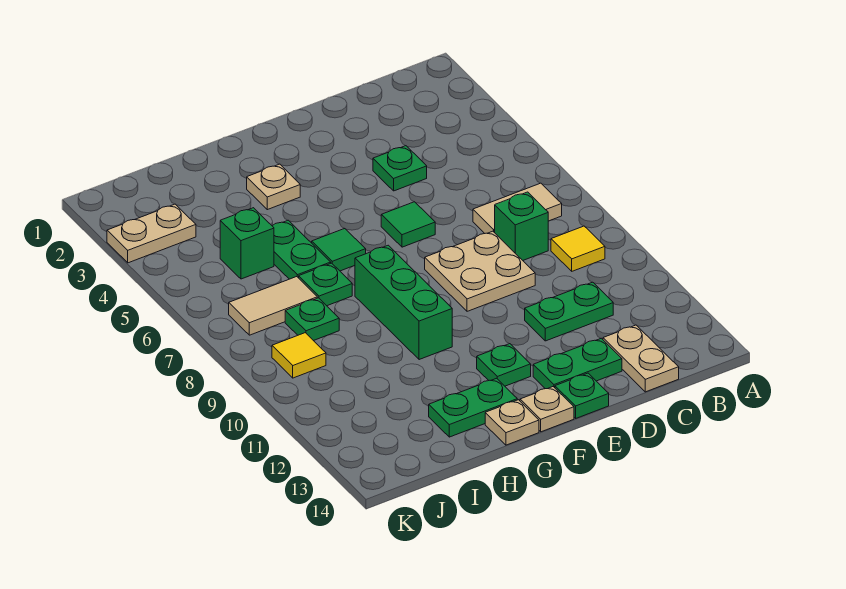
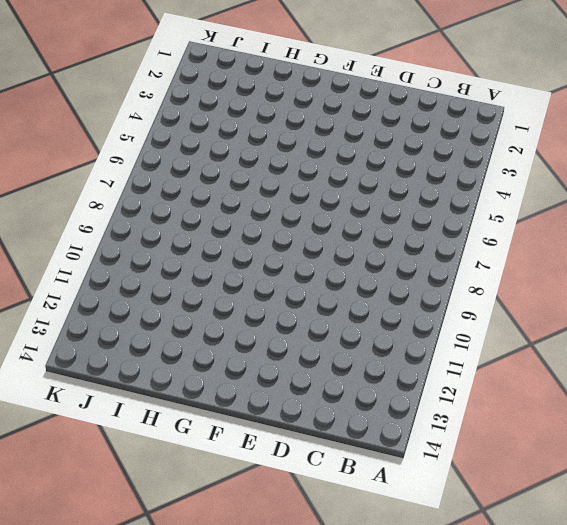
none -> tan tile B7:C7 level 1
none -> yellow tile B9 level 1
none -> green brick C8 level 1

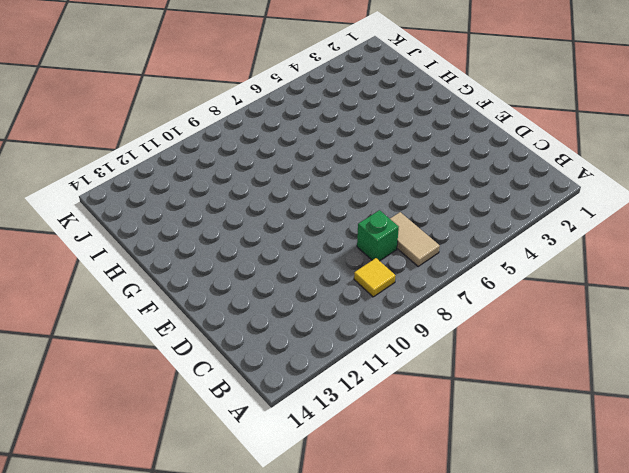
none -> green plate C11:D11 level 1
none -> tan plate C13:C14 level 1
none -> green plate D4 level 1

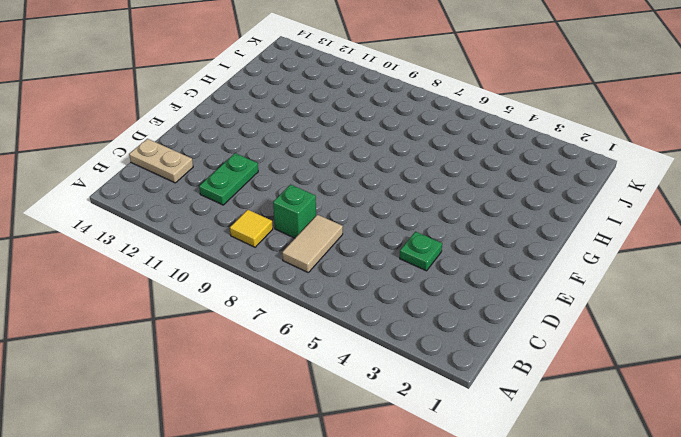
none -> tan plate D8:E9 level 1
none -> green plate D13:E13 level 1
none -> green tile E6 level 1

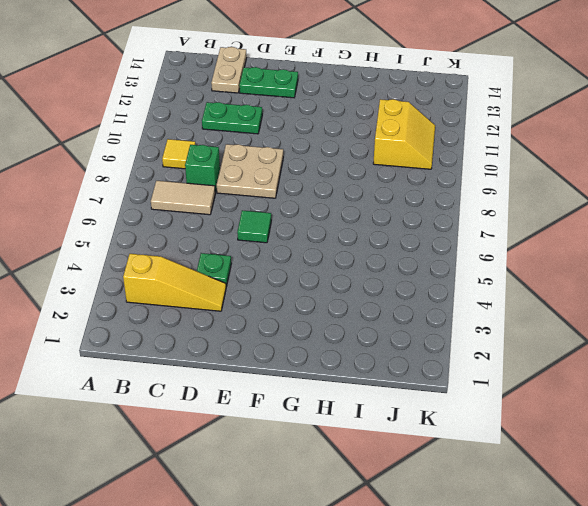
yellow slope B3:D3 level 1 top B -> none
yellow slope I10:J11 level 1 top I -> none
none -> green plate E14 level 1
none -> green plate F12 level 1
none -> tan plate F14 level 1

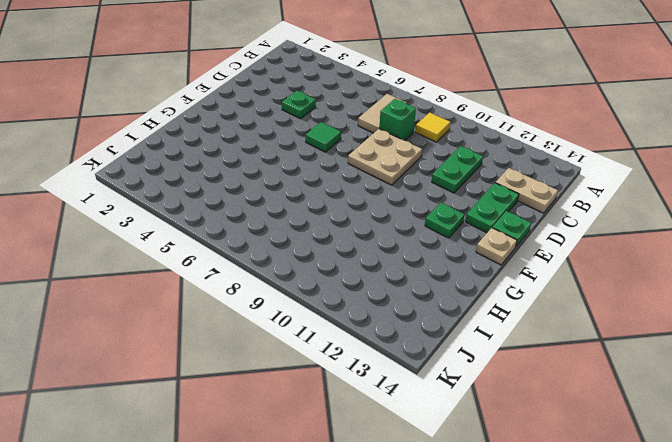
none -> tan plate G3 level 1
none -> green tile G6 level 1
none -> green brick G8:G10 level 1

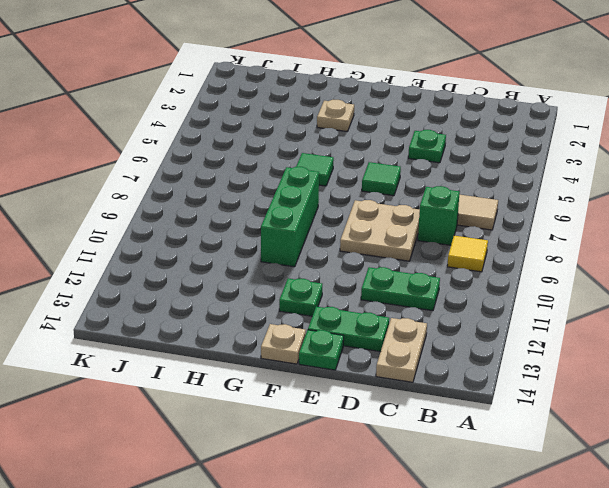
none -> green plate G13:H13 level 1
none -> tan plate G14 level 1
none -> green plate H5:H6 level 1

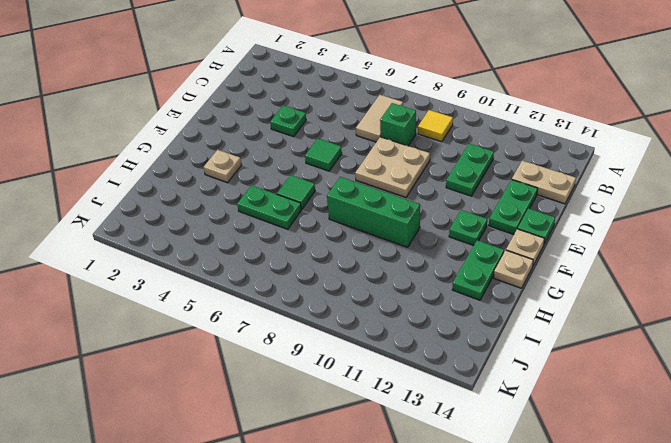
none -> green plate H7 level 1
none -> green brick I5 level 1
none -> tan tile I7:J7 level 1

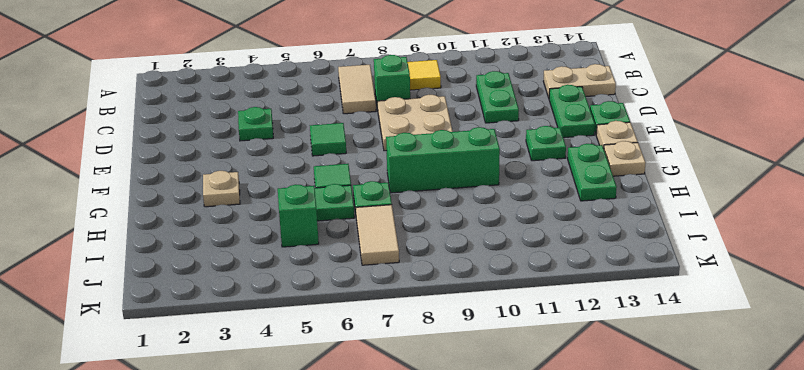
none -> green plate I8 level 1
none -> tan plate J3:K3 level 1
none -> yellow tile J9 level 1

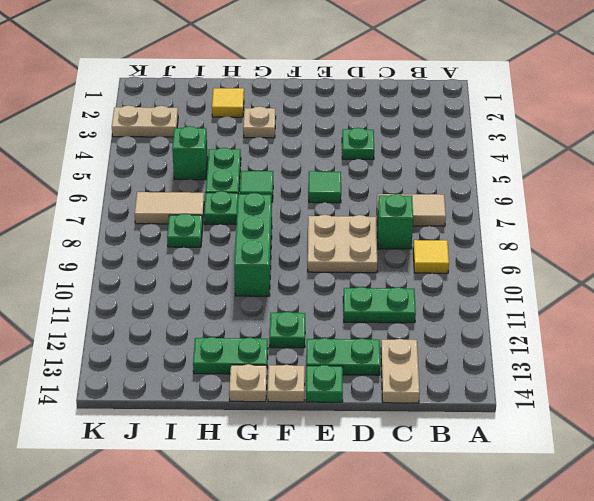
yellow tile H2 level 1 -> yellow tile J9 level 1

